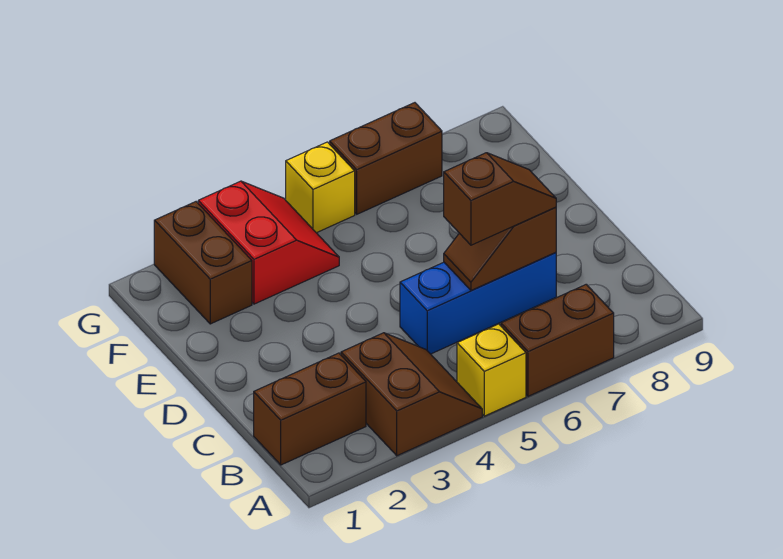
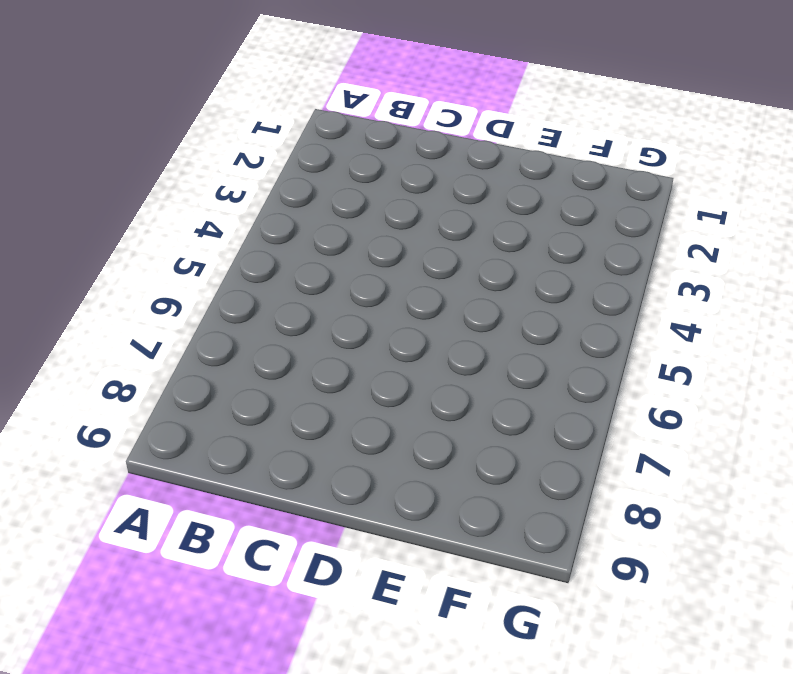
none -> brown slope A3:B4 level 1 top 3
none -> yellow brick A5 level 1

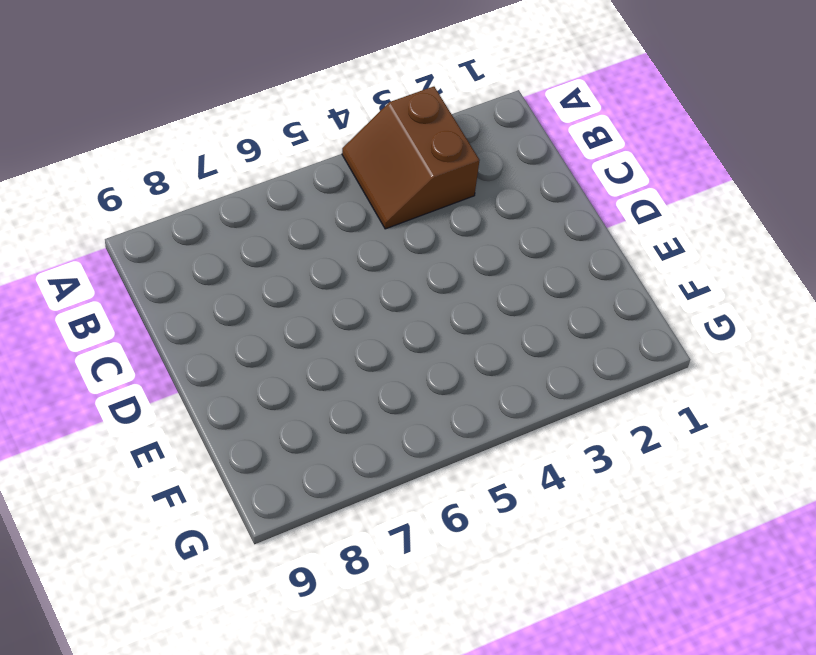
none -> yellow brick A5 level 1
none -> brown brick A6:A7 level 1

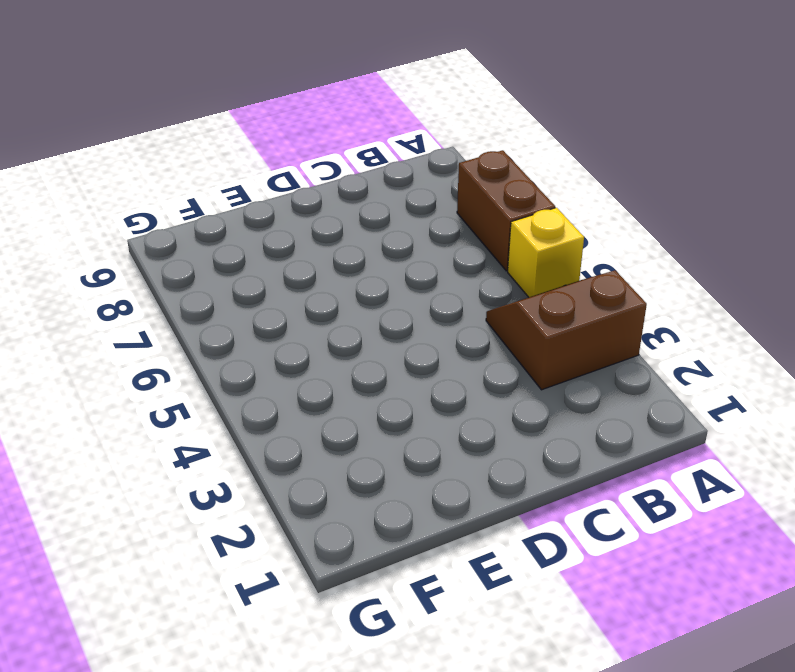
none -> brown brick B1:B2 level 1
none -> blue brick C5:C7 level 1

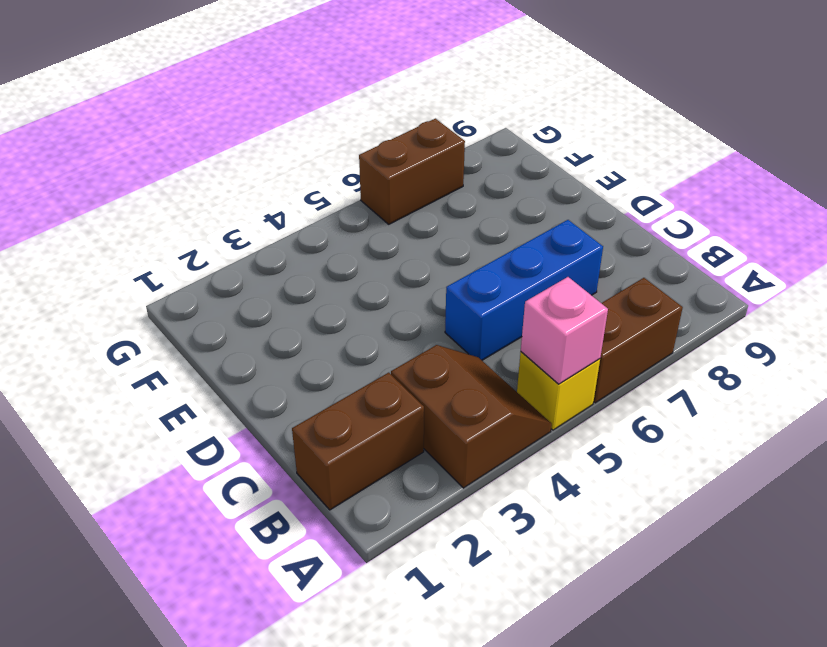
pink brick A5 level 2 -> none
none -> brown brick F2:G2 level 1
none -> red slope F3:G4 level 1 top 3

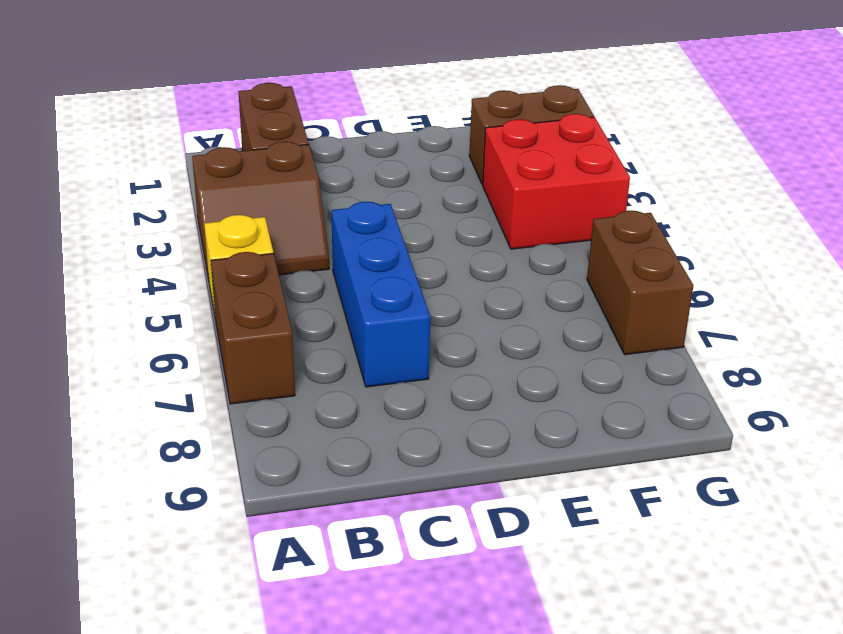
red brick F3:G4 level 1 -> red slope F3:G4 level 1 top 3
none -> yellow brick G5 level 1
none -> brown slope C6:C7 level 2 top 7

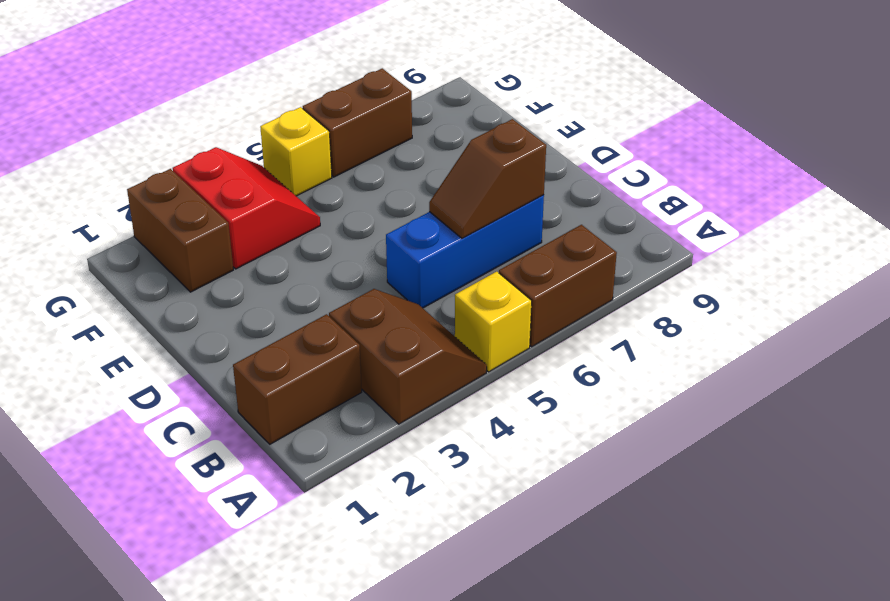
none -> brown slope C6:C7 level 3 top 6

